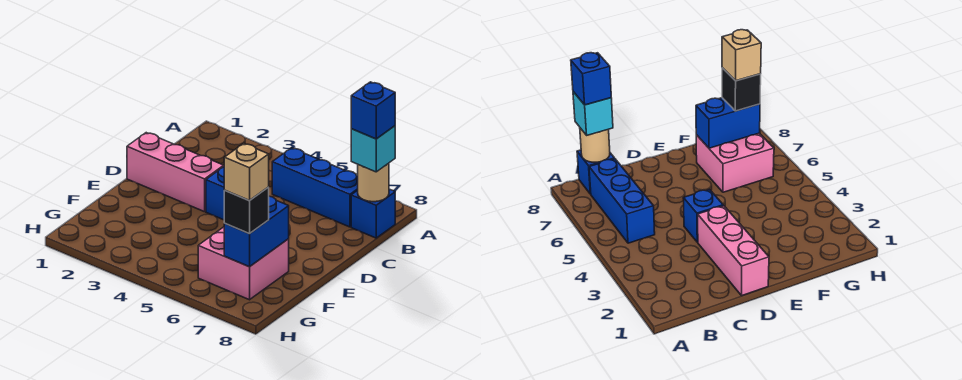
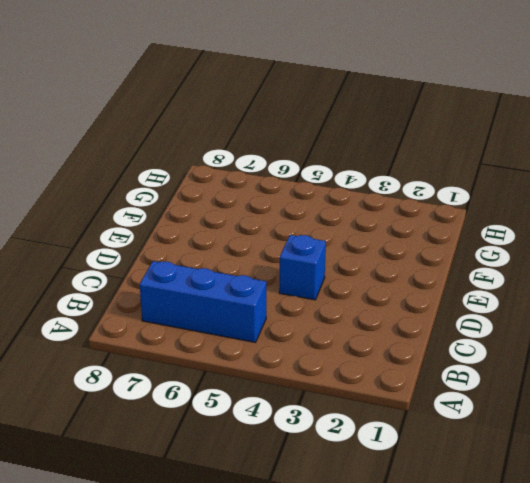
none -> blue brick B8 level 1
none -> pink brick D1:D3 level 1

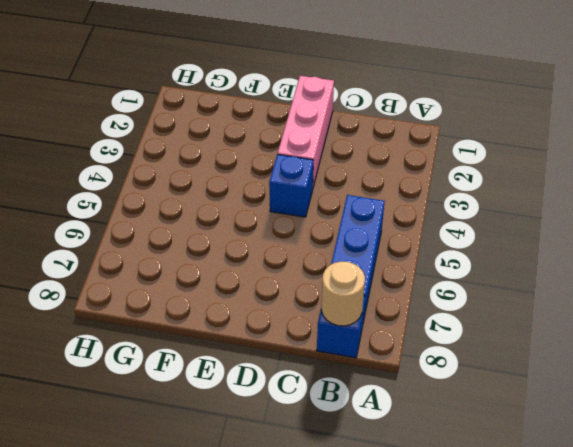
none -> pink brick F6:G7 level 1
none -> blue brick F7:G7 level 2

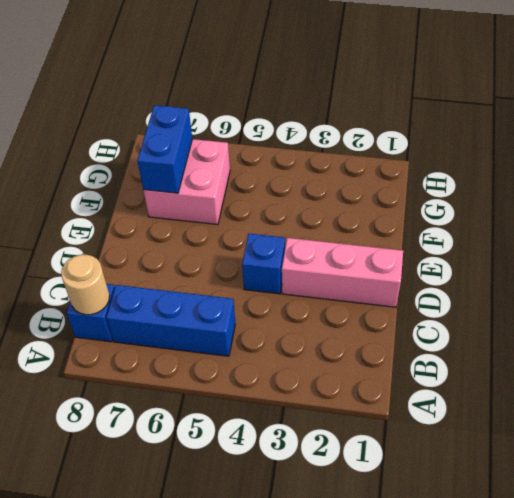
none -> cyan brick B8 level 3
none -> black brick G7 level 3

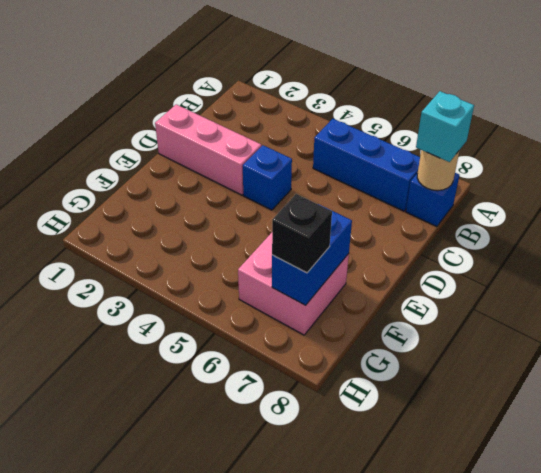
none -> blue brick B8 level 4
none -> tan brick G7 level 4

